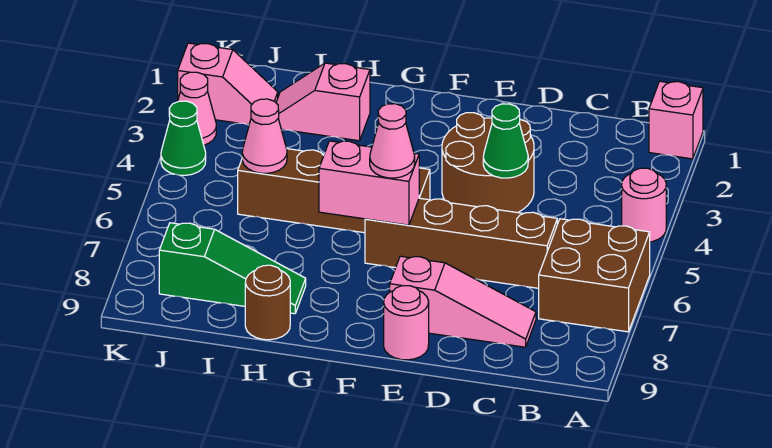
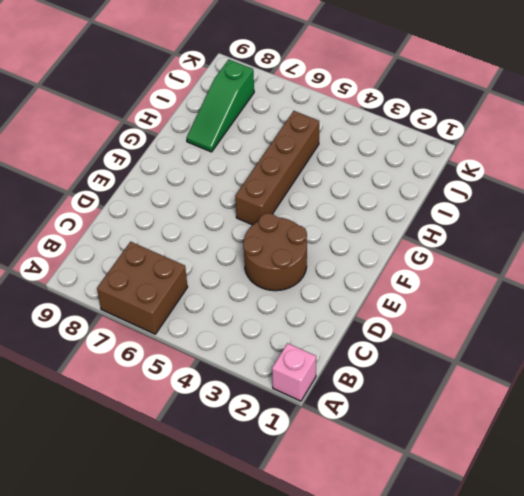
none -> pink round brick A4 level 1
none -> brown brick C6:F6 level 1
none -> pink slope C8:E8 level 1 top E

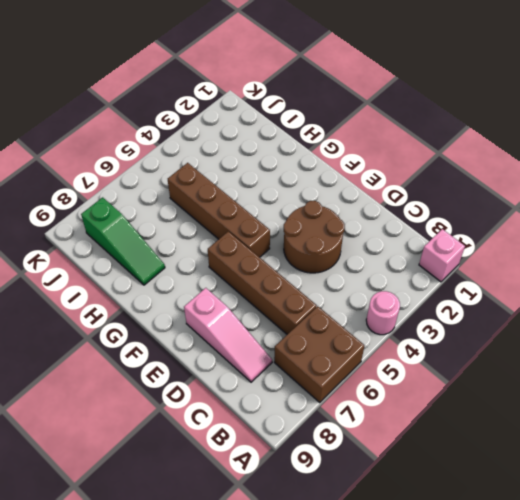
none -> pink round brick E9 level 1
none -> pink slope H2:I2 level 1 top H
none -> brown round brick H9 level 1

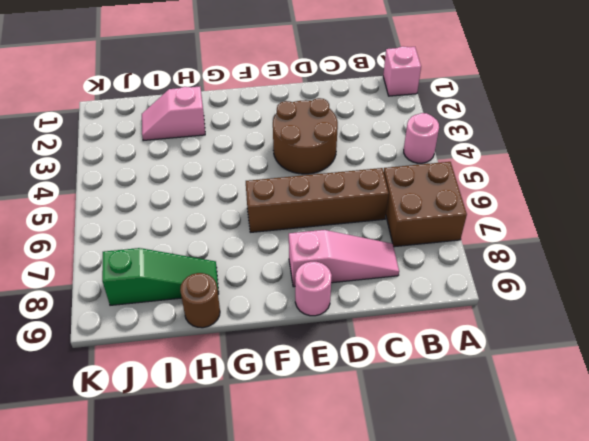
none -> brown brick F5:I5 level 1
none -> pink slope J2:K2 level 1 top K
none -> pink cone K3 level 1

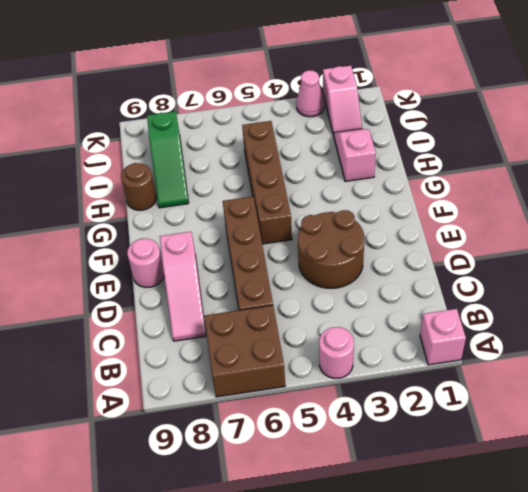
none -> green cone K4 level 1
none -> green cone D4 level 2
none -> pink brick F6:G6 level 2

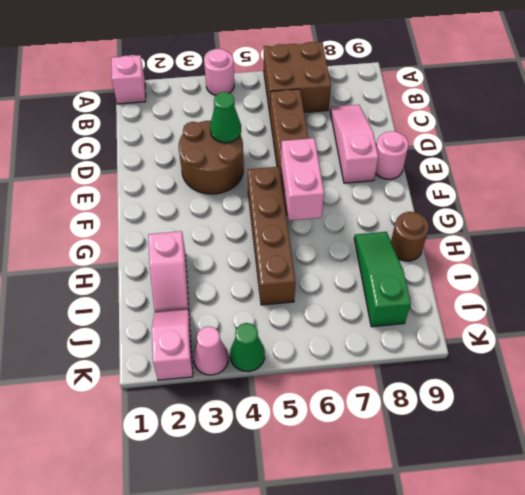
none -> pink cone I5 level 2
none -> pink cone F6 level 3

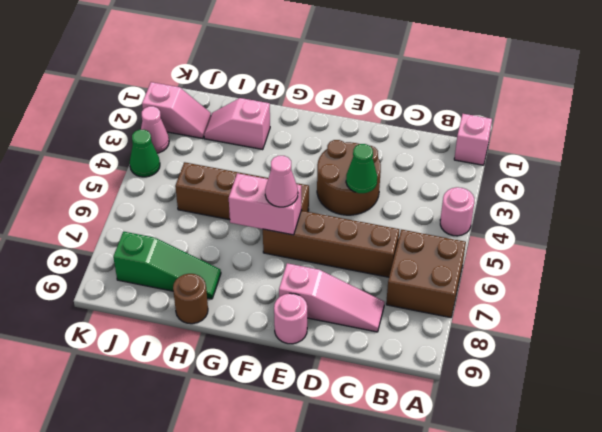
none -> pink cone I5 level 2

